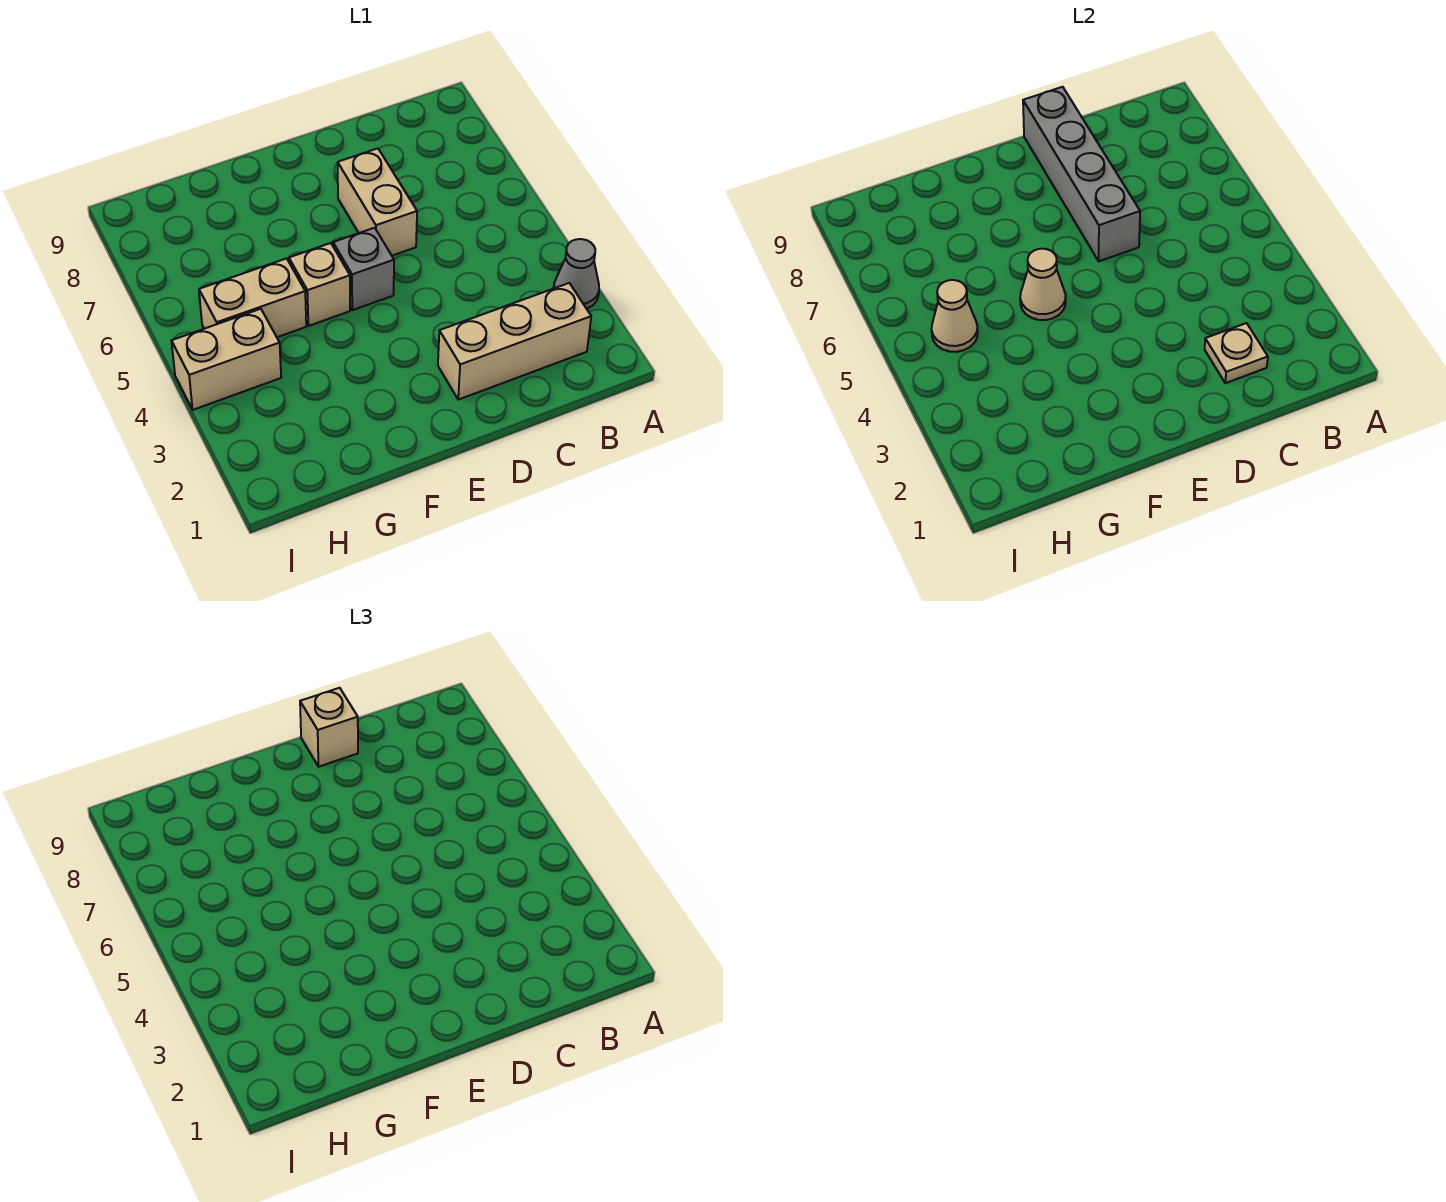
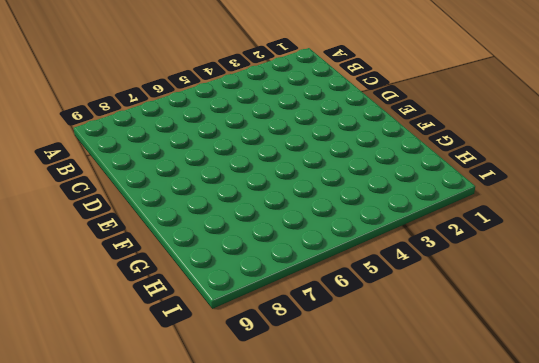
none -> grey cone A3 level 1
none -> tan brick B2:D2 level 1
none -> tan brick D6:D7 level 1

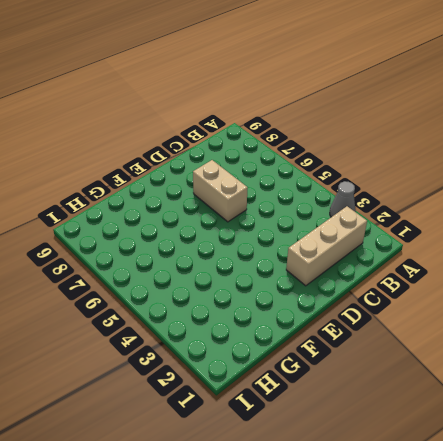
none -> grey brick E5 level 1
none -> tan brick F5 level 1
none -> tan brick G5:H5 level 1

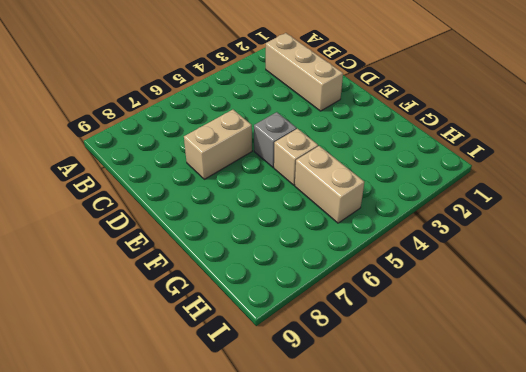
none -> grey cone A3 level 1
none -> tan brick H4:I4 level 1
none -> tan plate C2 level 2

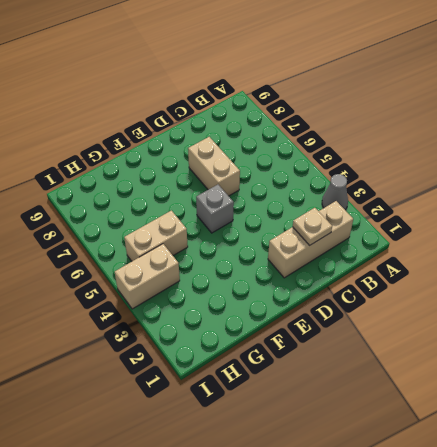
none -> tan brick F5 level 1
none -> grey brick D6:D9 level 2
none -> tan cone F5 level 2

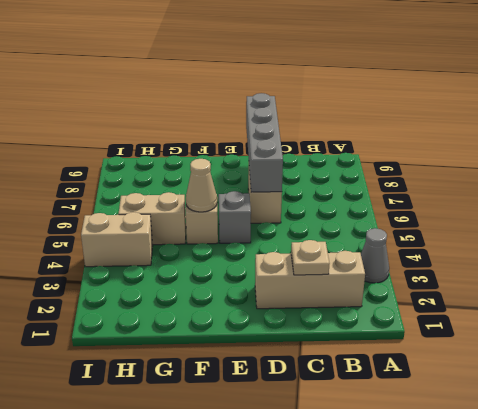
none -> tan cone H5 level 2
none -> tan brick D9 level 3

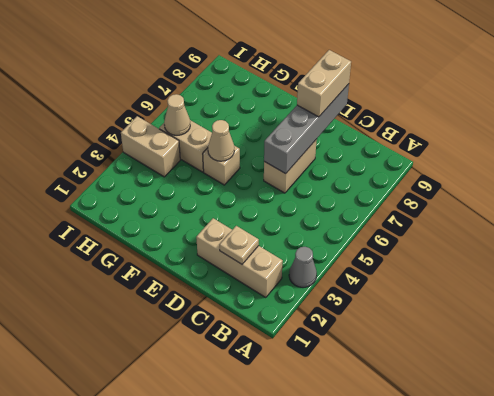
tan brick D8:D9 level 3 -> tan brick D9 level 3
none -> grey brick E5 level 1

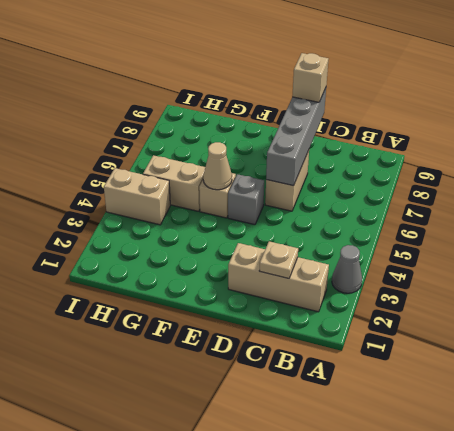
none -> tan cone H5 level 2

